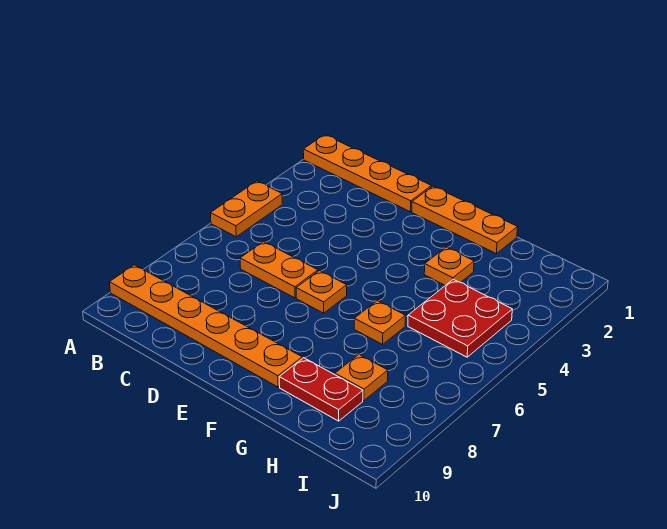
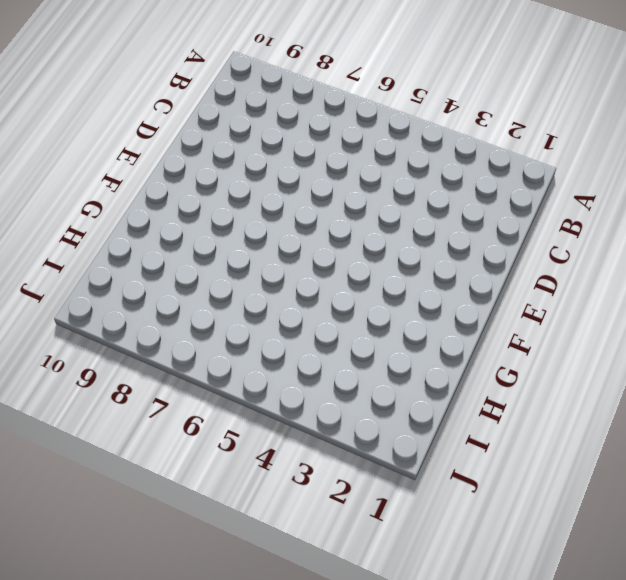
none -> orange plate A1:D1 level 1
none -> orange plate A4:A5 level 1

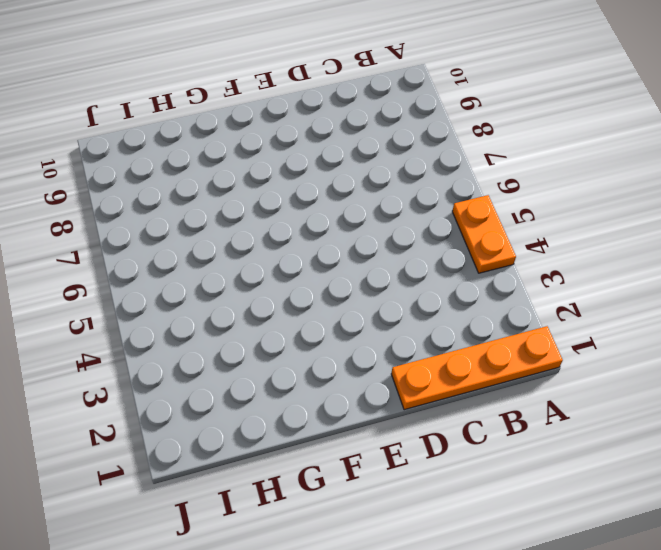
none -> orange plate A9:F9 level 1
none -> orange plate C6:D6 level 1

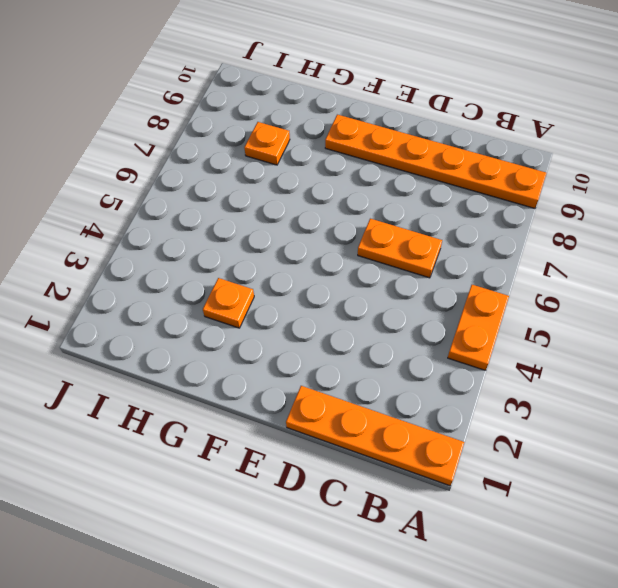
none -> orange plate E1:G1 level 1
none -> orange plate E6 level 1

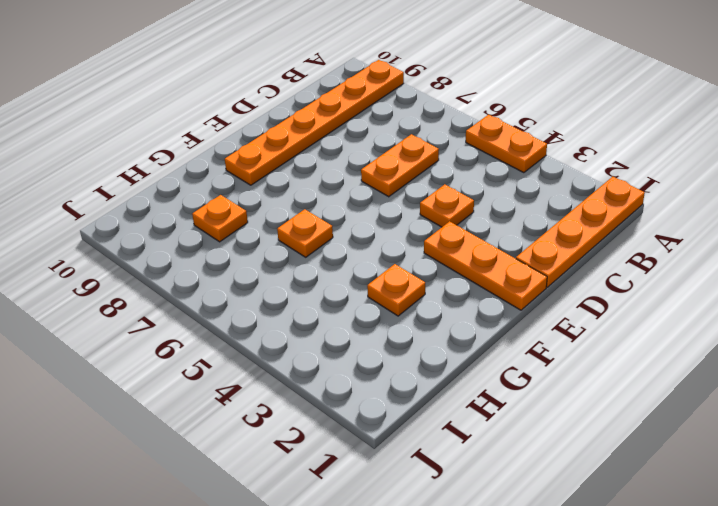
orange plate D4 level 1 -> orange plate E6 level 1
orange plate E1:E3 level 1 -> orange plate E1:G1 level 1
none -> red plate G9:H9 level 1
none -> red plate H4:I5 level 1

